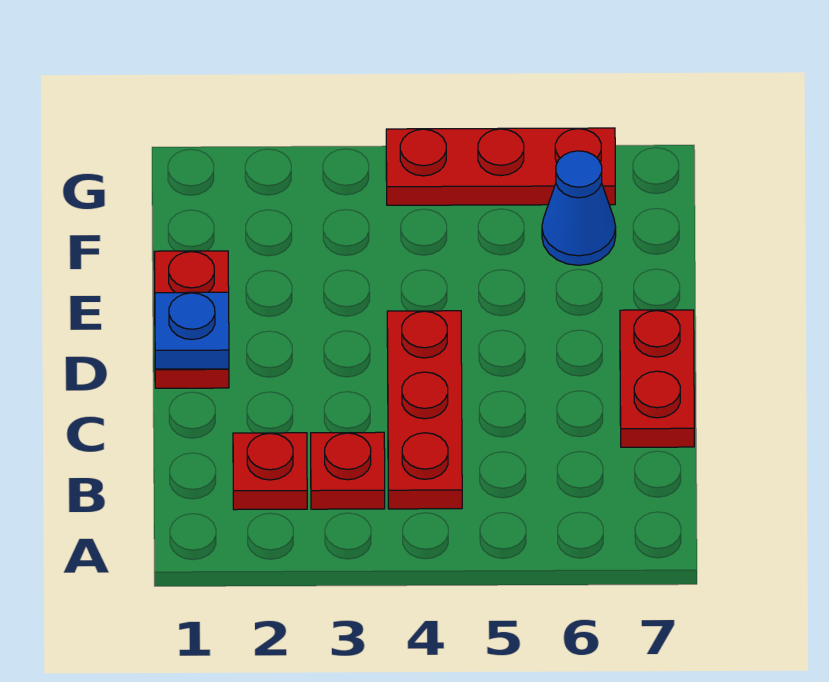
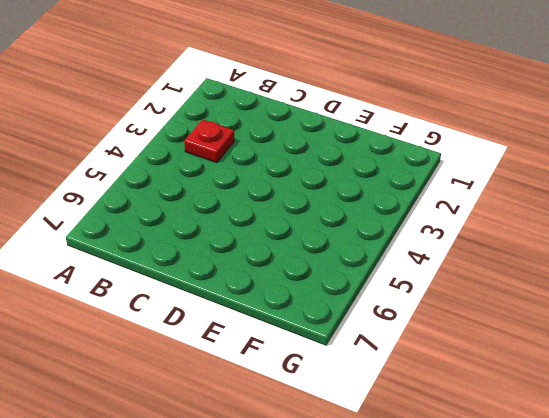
none -> red plate B2 level 1
none -> red plate B4:D4 level 1

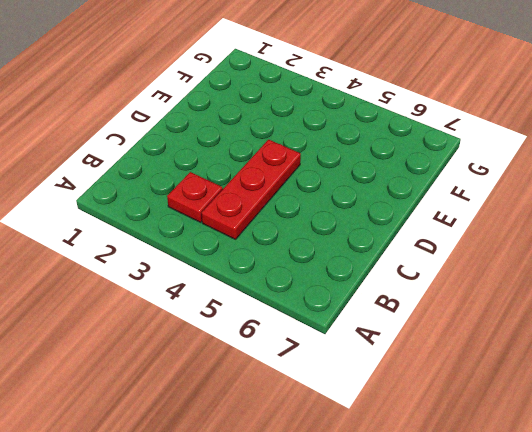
none -> red plate B2 level 1
none -> red plate C7:D7 level 1

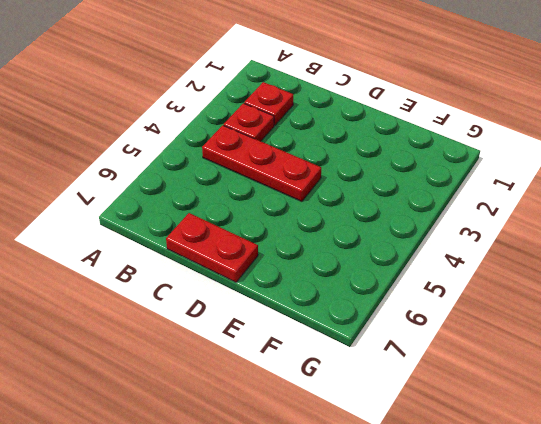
none -> red plate D1:E1 level 1
none -> blue cone F6 level 1

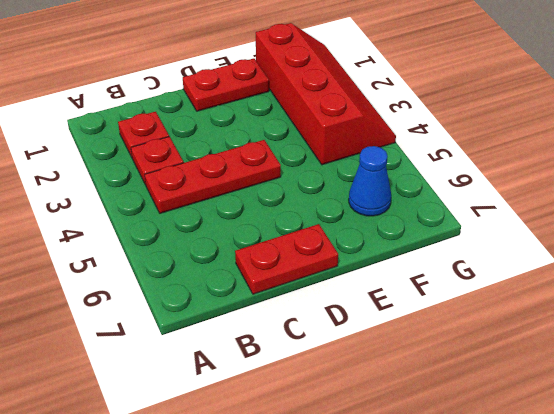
red slope F1:G4 level 1 top F -> red plate G4:G6 level 1
none -> blue plate D1 level 2

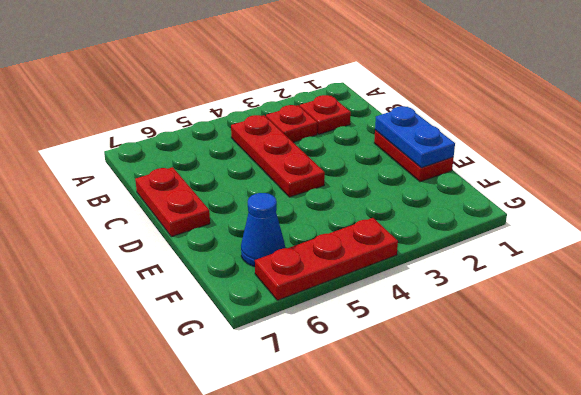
blue plate D1:E1 level 2 -> blue plate D1 level 2

